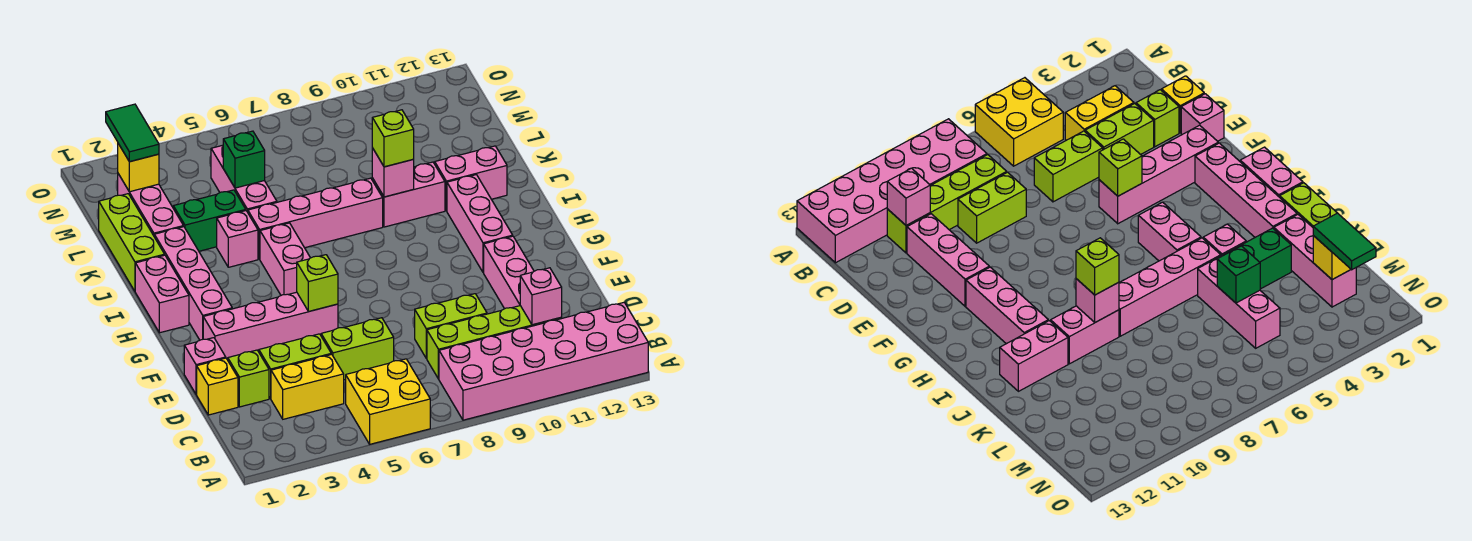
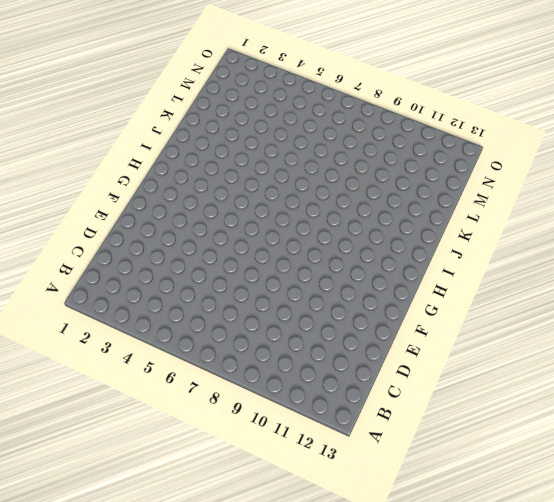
none -> yellow brick A5:B6 level 1
none -> pink brick A8:B13 level 1
none -> yellow brick C3:C4 level 1
none -> lime brick C8:C11 level 1

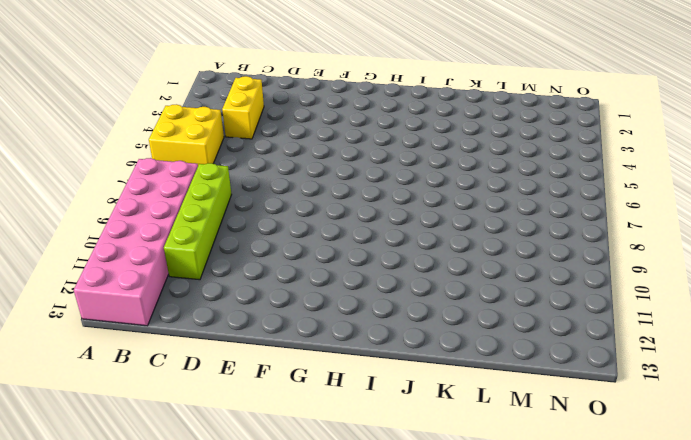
none -> yellow brick D1 level 1
none -> lime brick D2 level 1
none -> lime brick D3:D4 level 1
none -> lime brick D5:D6 level 1

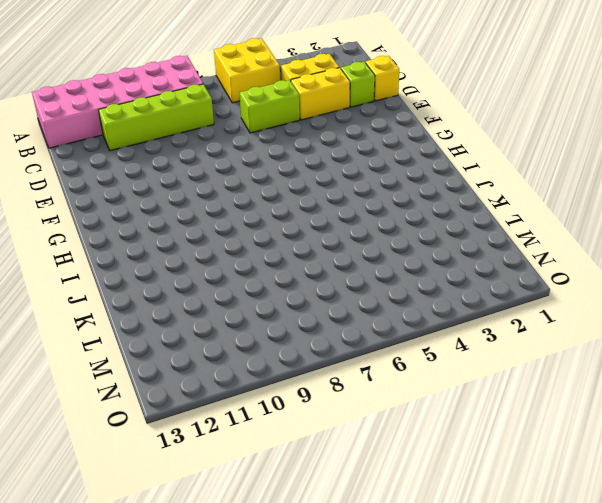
yellow brick D3:D4 level 1 -> lime brick D3:D4 level 1
none -> lime brick D8:D9 level 1
none -> pink brick D11:F11 level 1
none -> pink brick E1 level 1
none -> pink brick F2:F5 level 1

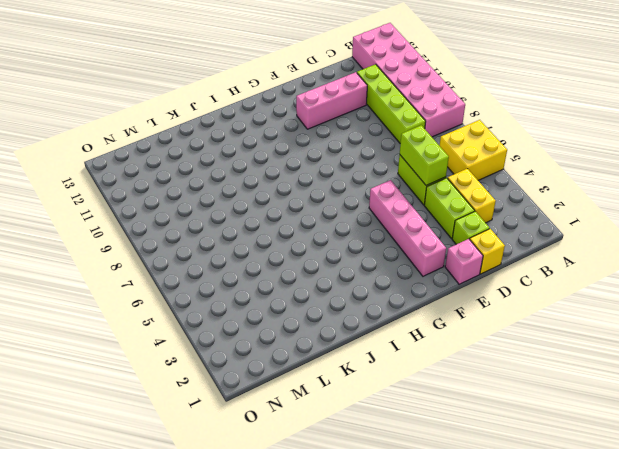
lime brick D5:D6 level 2 -> lime brick D8:D9 level 1
none -> pink brick G2:J2 level 1
none -> pink brick G11:I11 level 1
none -> pink brick H1:I1 level 1
none -> pink brick H5:I5 level 1

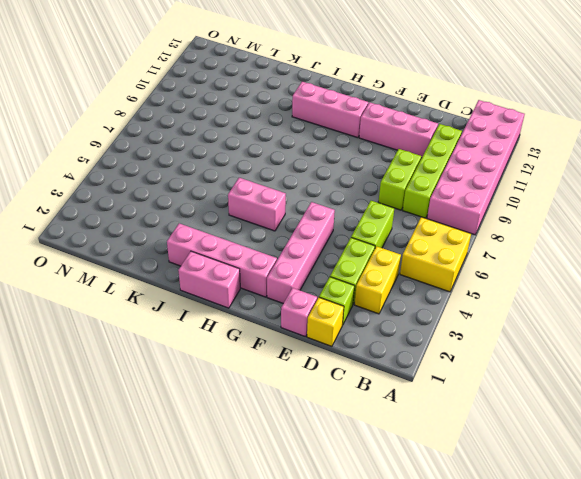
none -> lime brick J1:L1 level 1
none -> pink brick J4 level 1
none -> pink brick J5:J8 level 1
none -> pink brick J9:J10 level 1

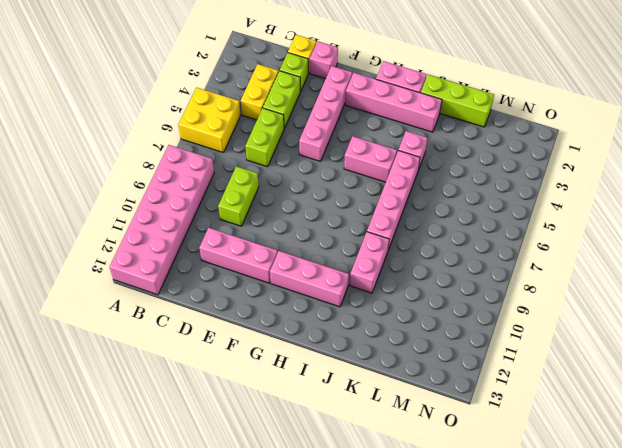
none -> lime brick C8:C11 level 1
none -> pink brick J11:J12 level 1
none -> pink brick K2:M2 level 1
none -> green brick K3:K4 level 1

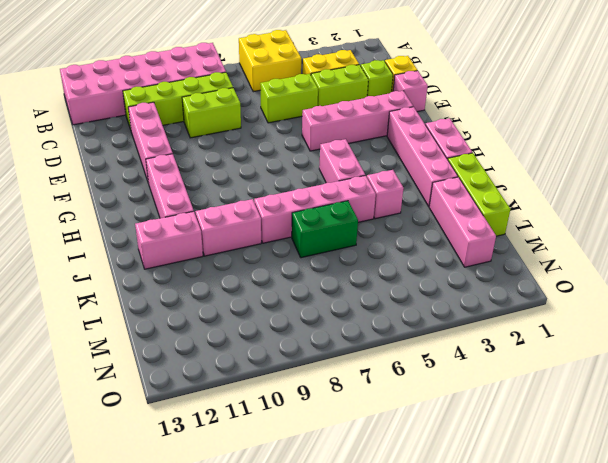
green brick K6:K7 level 1 -> green brick K3:K4 level 1
none -> pink brick K5:M5 level 1
none -> pink brick C11 level 2
none -> lime brick F5 level 2
none -> pink brick J9 level 2

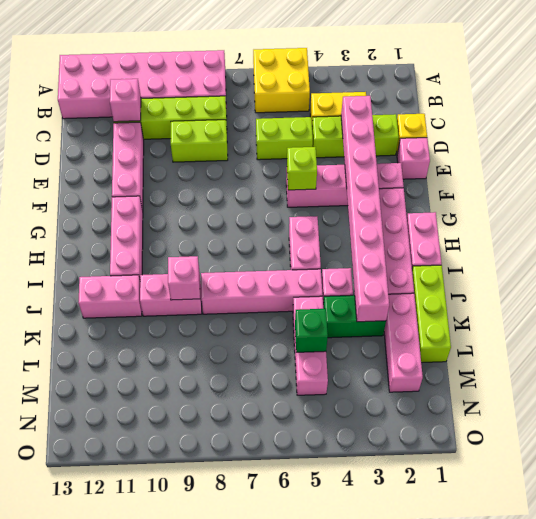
pink brick D3:K3 level 2 -> none
none -> yellow brick M2 level 2
none -> lime brick J9 level 3
none -> green tile M2:N2 level 3

